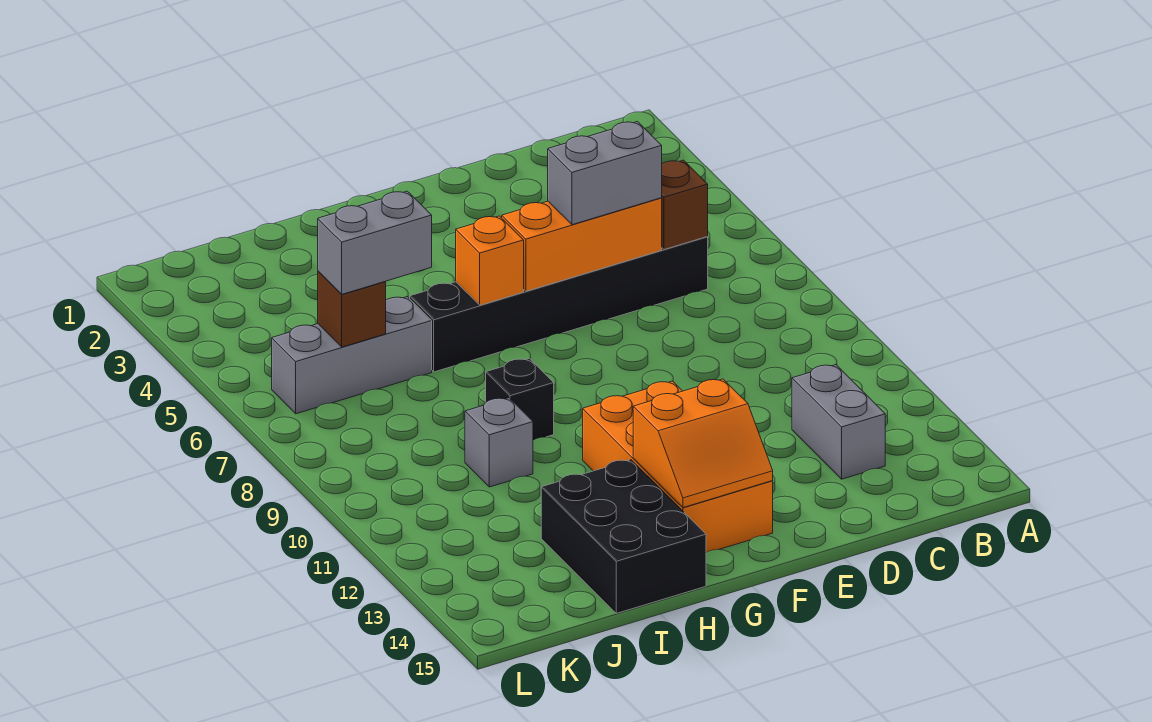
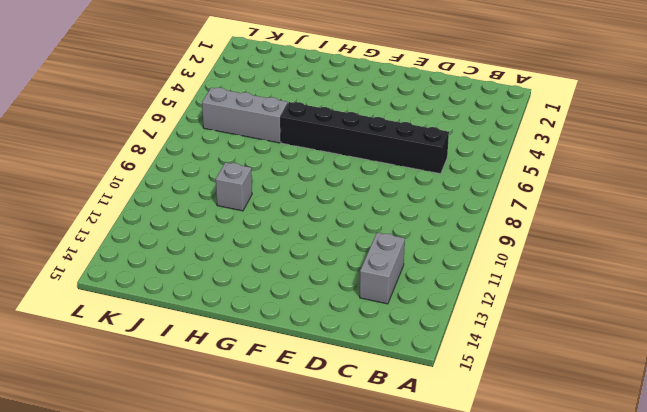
none -> orange brick F11:G14 level 1
none -> black brick H9 level 1
none -> black brick H13:I15 level 1

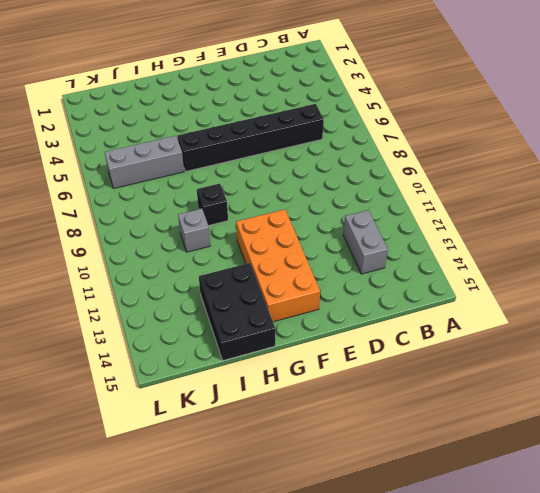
none -> brown brick C6 level 2
none -> orange brick D6:F6 level 2
none -> orange slope F13:G14 level 2 top 13

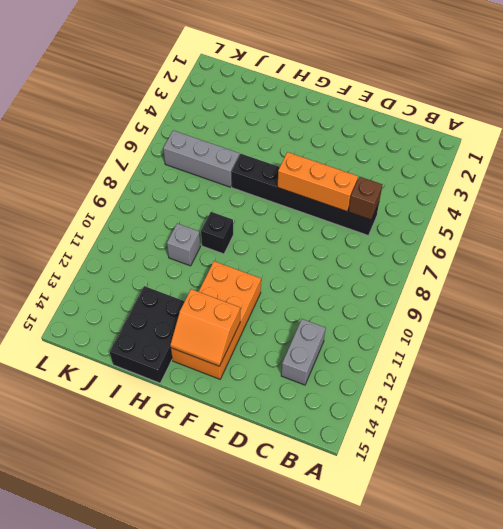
none -> orange brick G6 level 2
none -> brown brick J6 level 2
none -> grey brick D6:E6 level 3

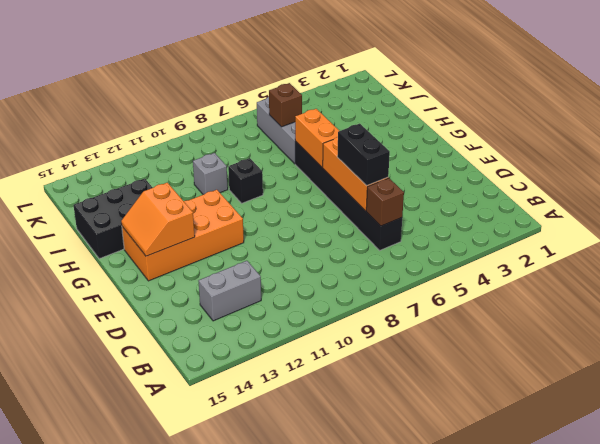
black brick D6:E6 level 3 -> grey brick D6:E6 level 3
orange brick G6:H6 level 2 -> orange brick G6 level 2
none -> grey brick I6:J6 level 3

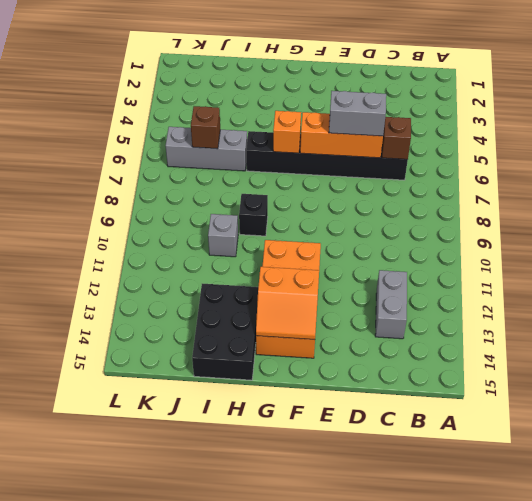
none -> grey brick I6:J6 level 3

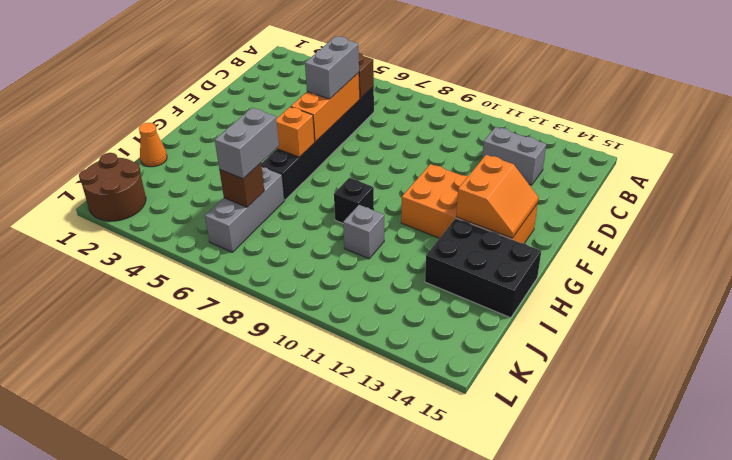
orange cone I1 level 1 -> none
brown round brick K1:L2 level 1 -> none

